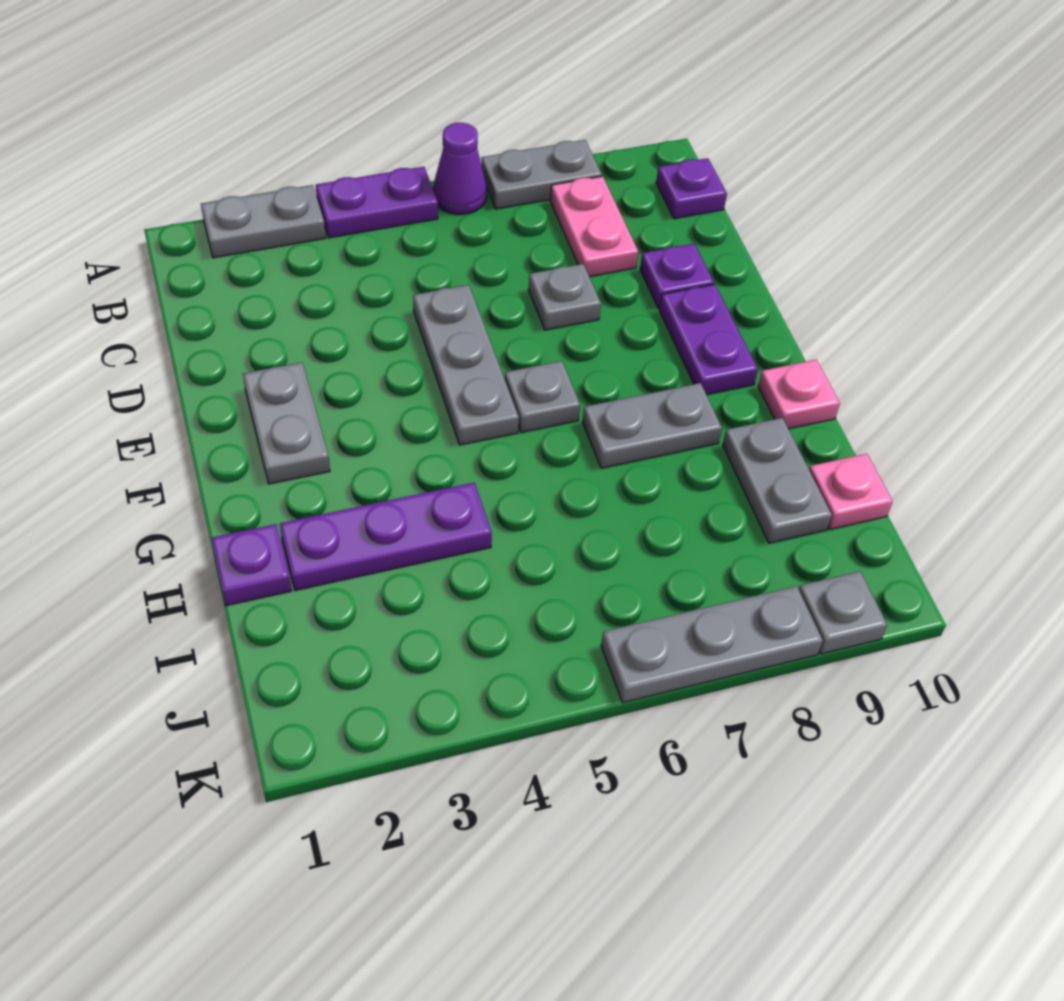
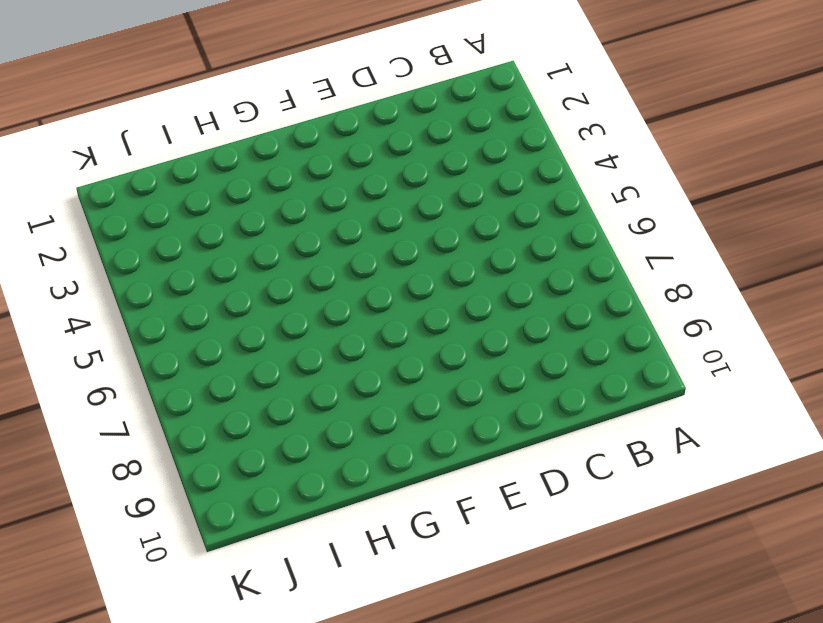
none -> grey plate A2:A3 level 1
none -> purple plate A4:A5 level 1
none -> purple cone A6 level 1

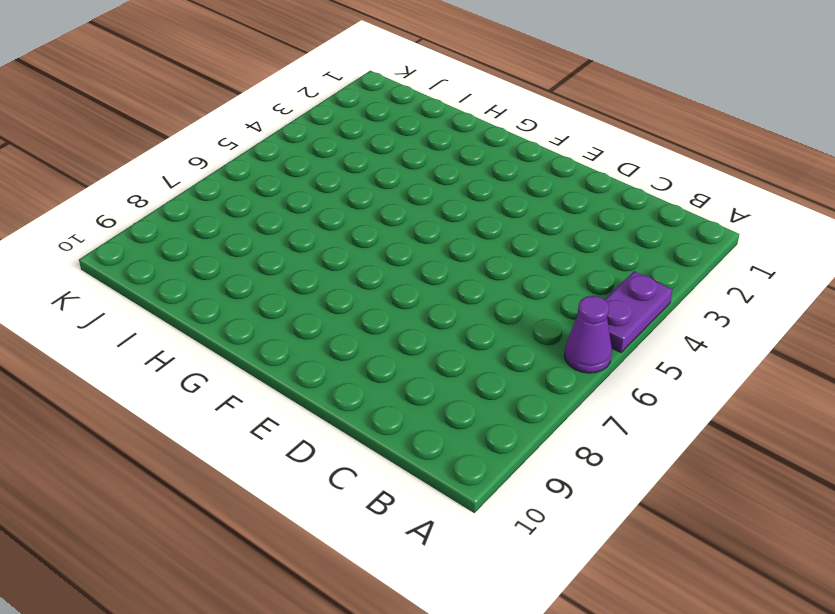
none -> grey plate A2:A3 level 1
none -> grey plate A7:A8 level 1
none -> pink plate B8:C8 level 1

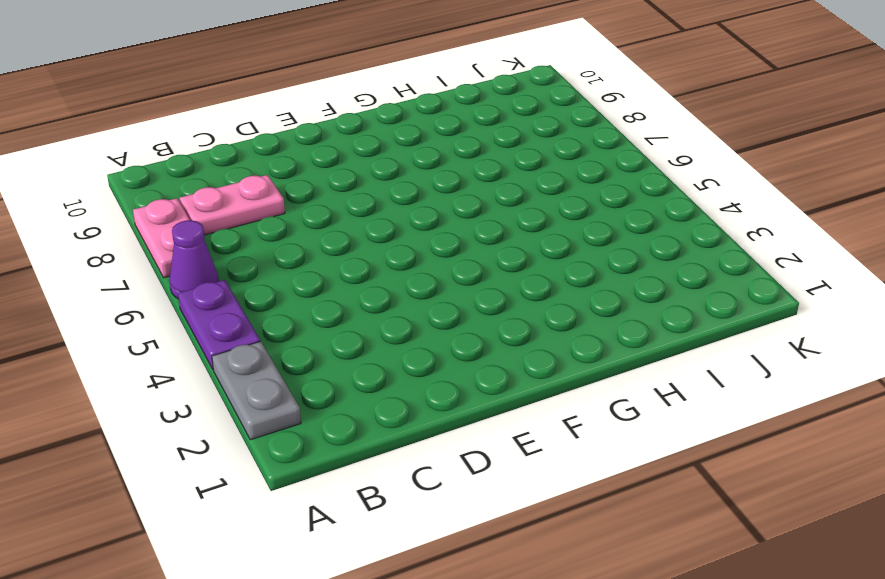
pink plate A7:A8 level 1 -> grey plate A7:A8 level 1
none -> purple plate B10 level 1
none -> grey plate D5:F5 level 1
none -> grey plate D7 level 1

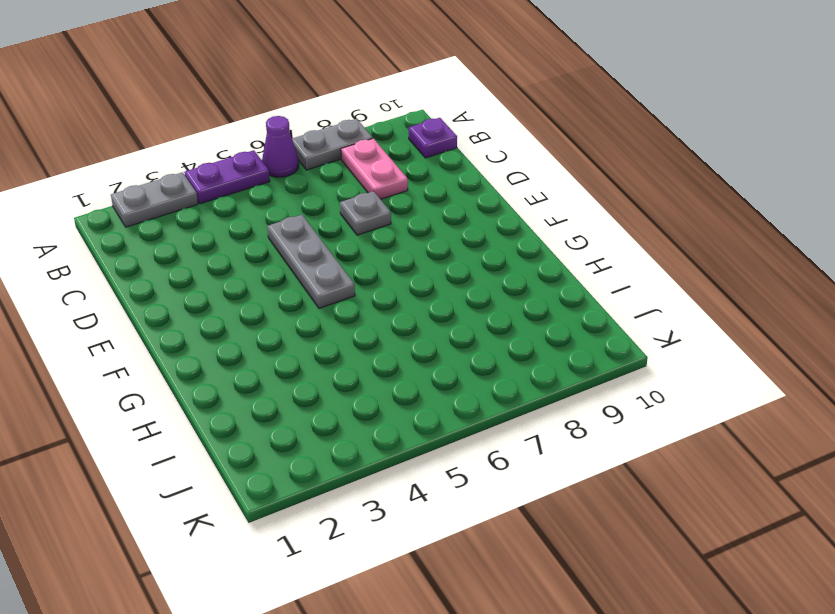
none -> purple plate D9 level 1
none -> grey plate E2:F2 level 1
none -> purple plate E9:F9 level 1

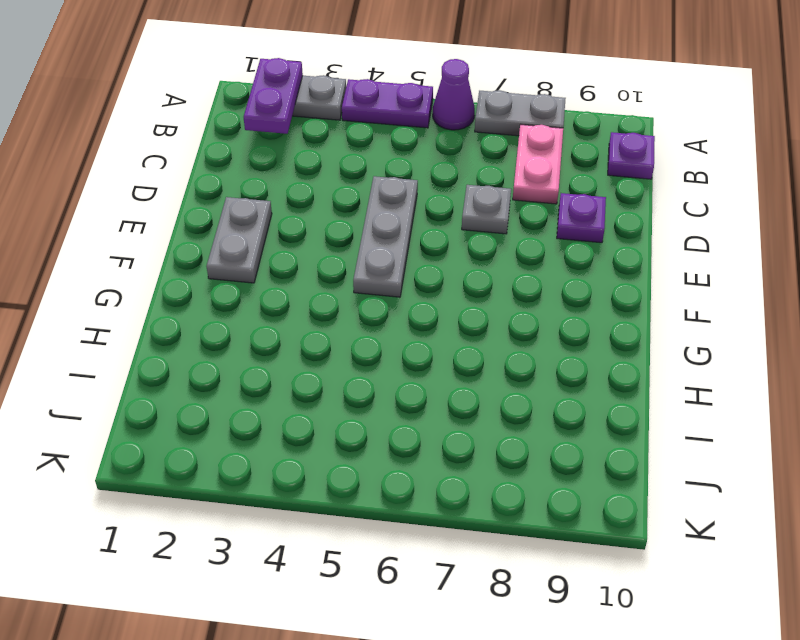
purple plate A2:B2 level 2 -> purple plate E9:F9 level 1
none -> grey plate F6 level 1
none -> grey plate G7:G8 level 1
none -> pink plate G10 level 1

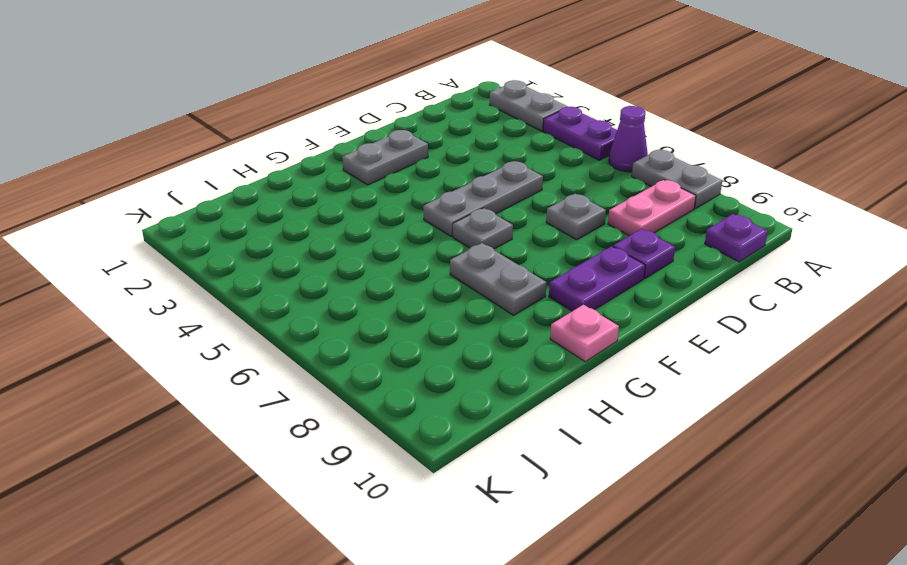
none -> purple plate H1 level 1
none -> purple plate H2:H4 level 1
none -> grey plate H9:I9 level 1

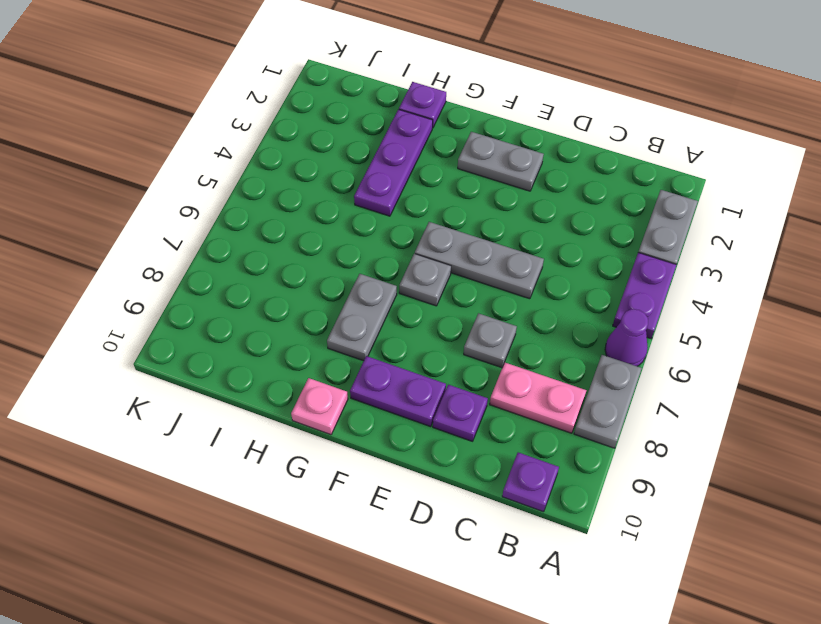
none -> grey plate H9:I9 level 1
none -> pink plate I10 level 1
none -> grey plate K6:K8 level 1

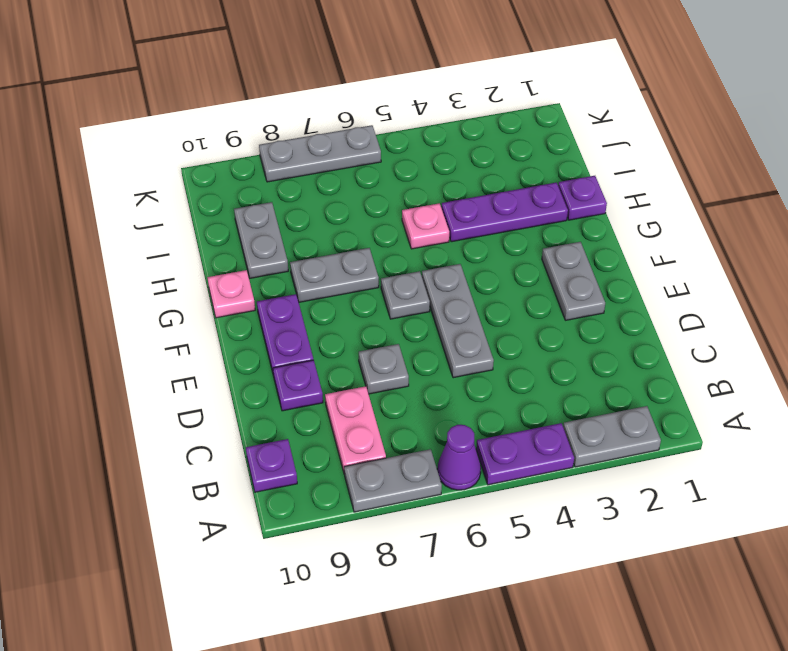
pink plate H5 level 1 -> pink plate I10 level 1
none -> grey plate K9 level 1

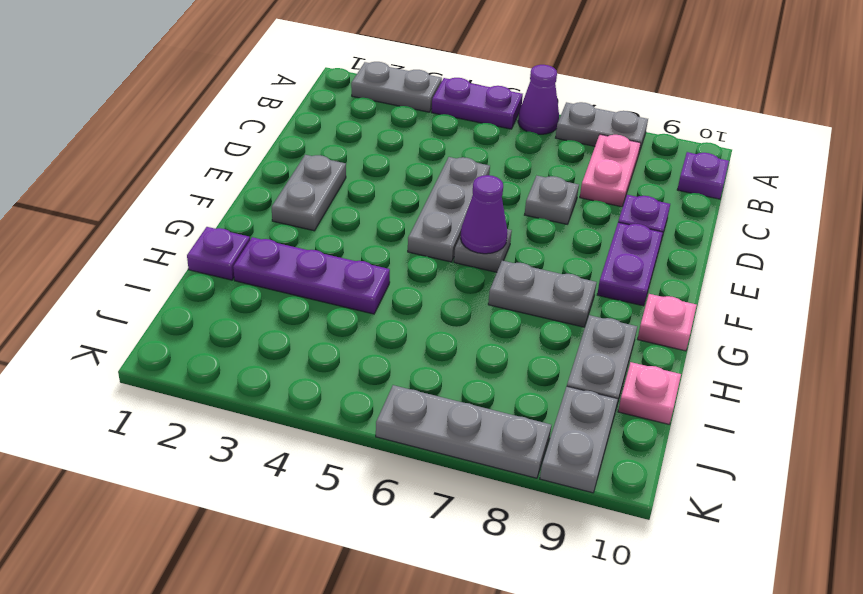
purple cone F6 level 2 -> none
grey plate J9:K9 level 1 -> grey plate K9 level 1

